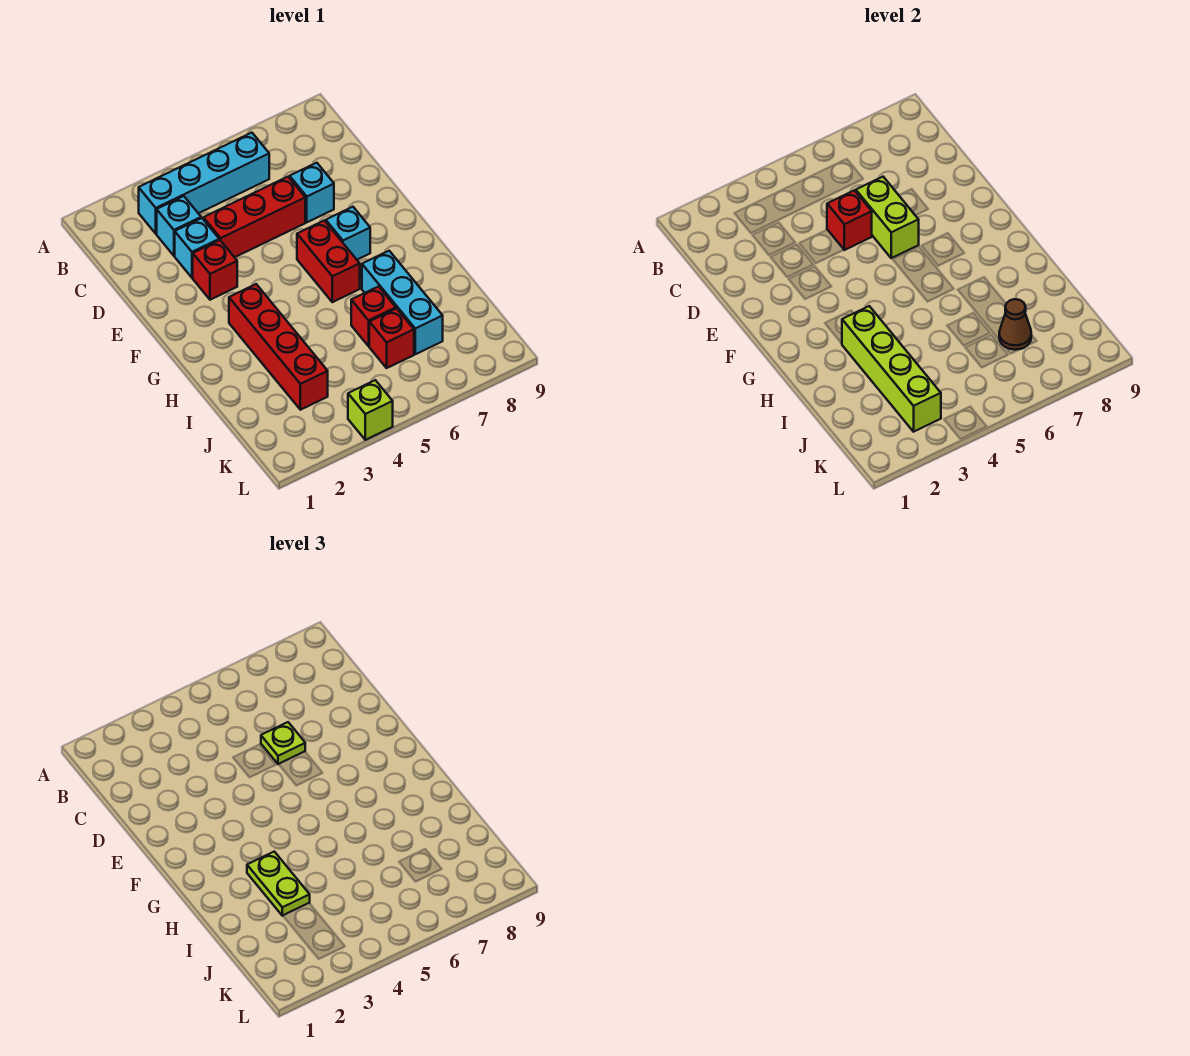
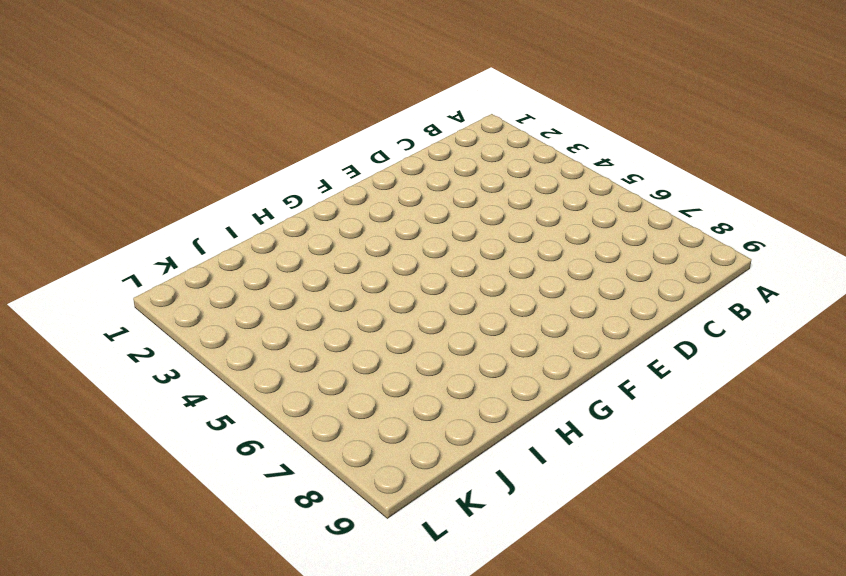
none -> cyan brick B3:B6 level 1
none -> cyan brick C3 level 1
none -> cyan brick D3 level 1

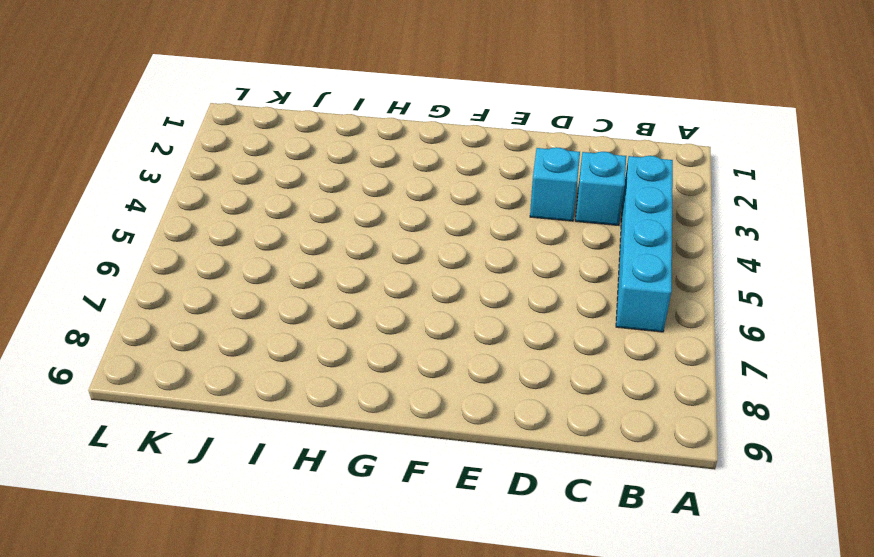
none -> red brick D4:D6 level 1
none -> cyan brick D7 level 1
none -> red brick E3 level 1

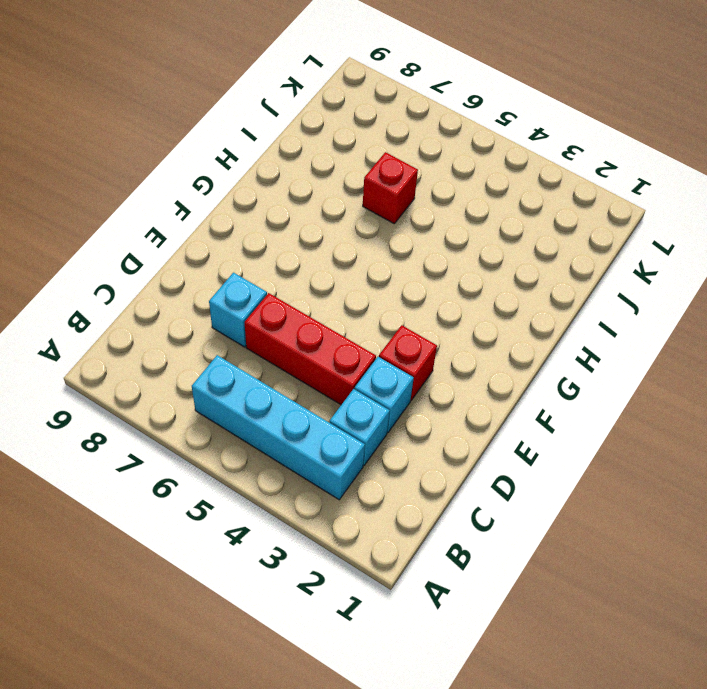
none -> red brick F6:G6 level 1
none -> cyan brick F7 level 1
none -> red brick G3:J3 level 1

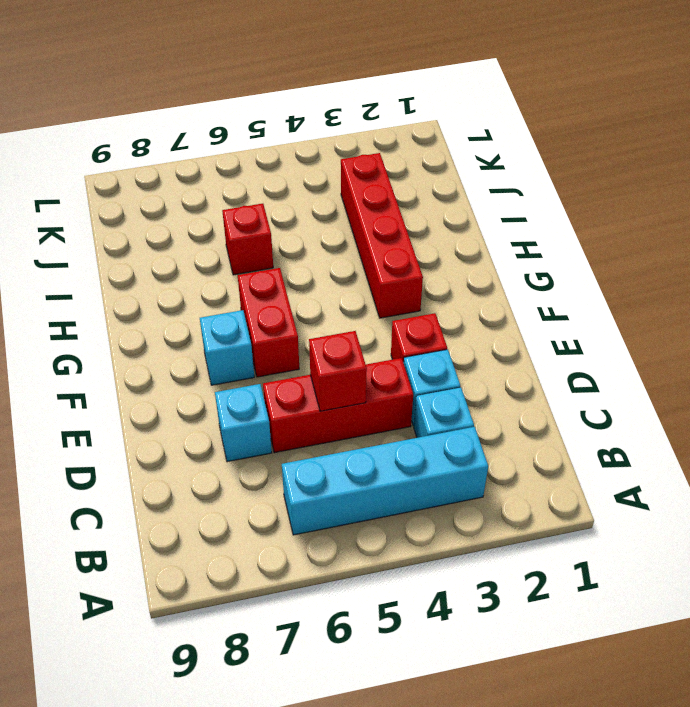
none -> cyan brick H7:J7 level 1
none -> red brick J6 level 1
none -> lime brick L4 level 1

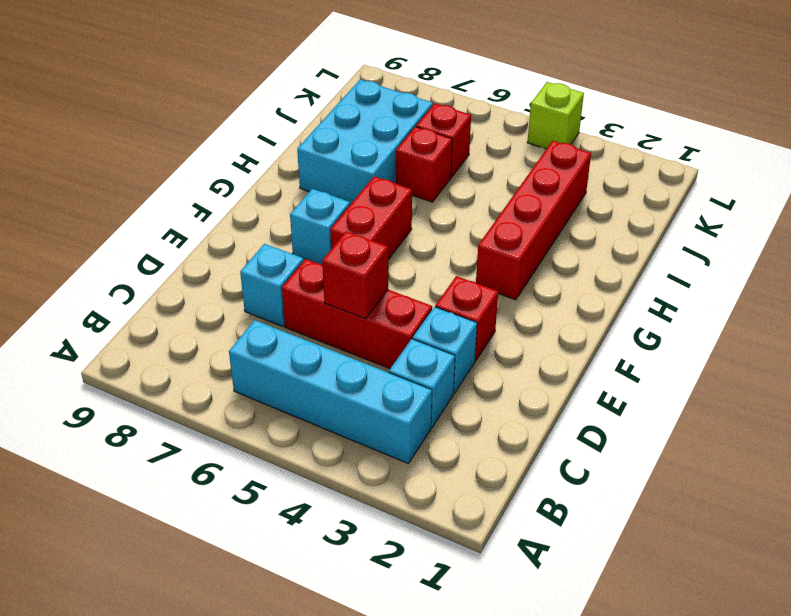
cyan brick H7:J8 level 1 -> cyan brick H7:J7 level 1
none -> lime brick D6:E6 level 2
none -> lime brick H3:K3 level 2
none -> brown cone J7 level 2

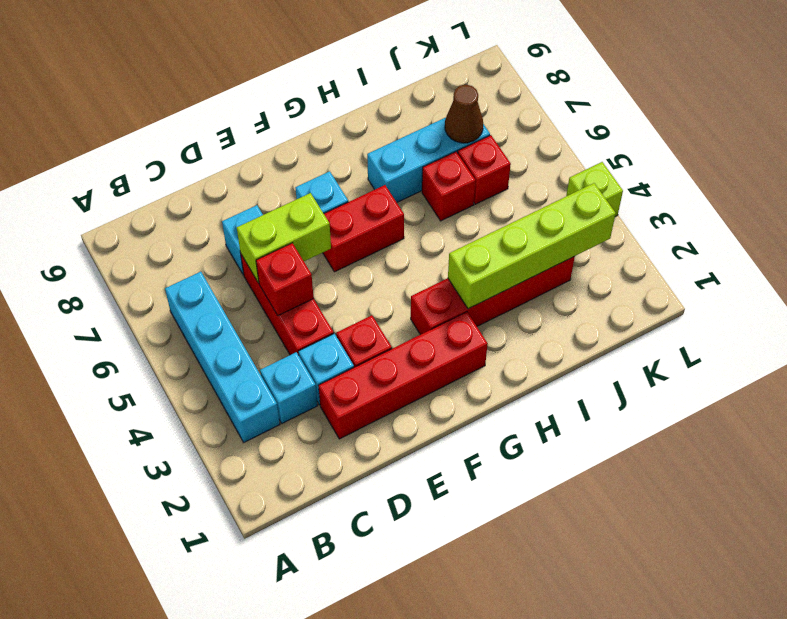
red brick D2:G2 level 1 -> none
none -> lime plate D6 level 3
none -> lime plate H3:I3 level 3

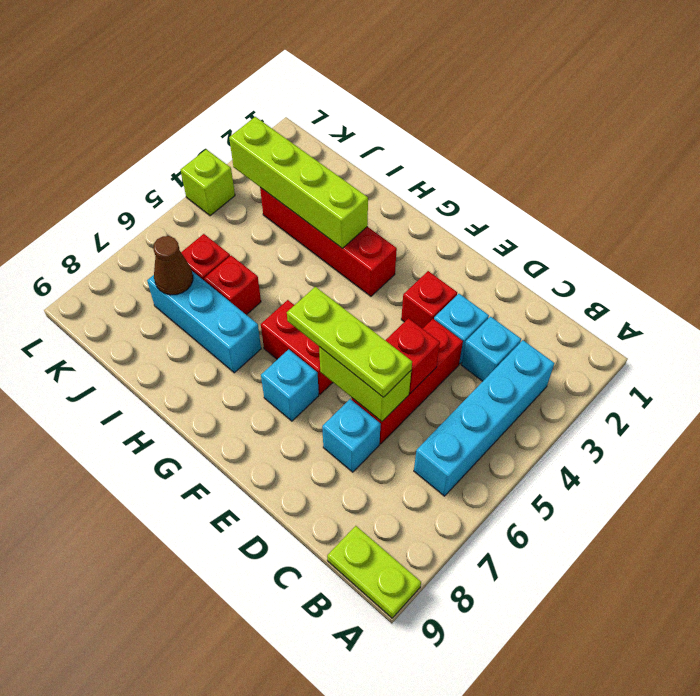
lime plate A9:B9 level 1 -> lime plate H3:I3 level 3
lime plate D6:F6 level 3 -> lime plate D6 level 3

